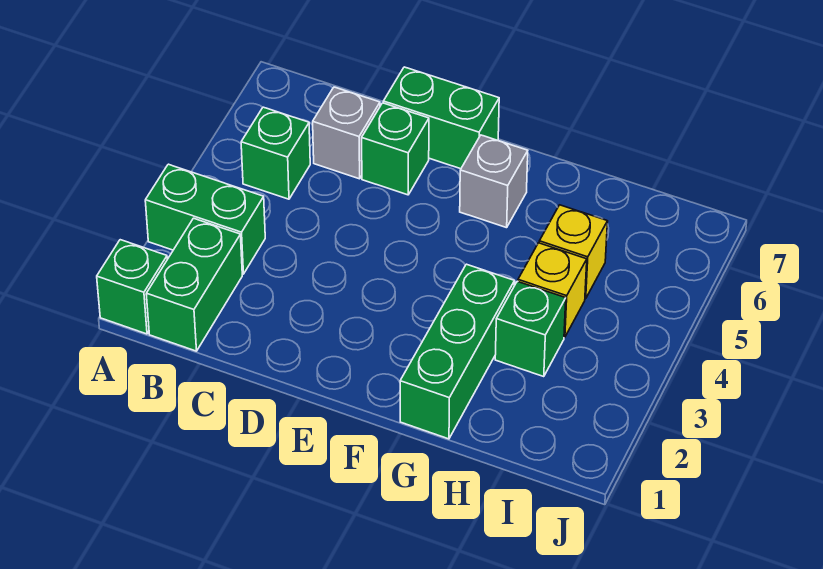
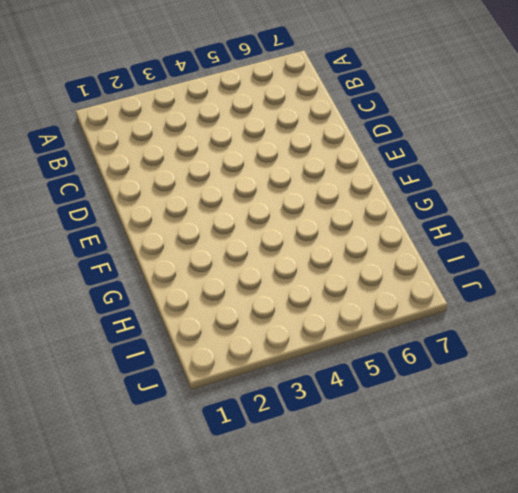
none -> green brick A1 level 1
none -> green brick A3:B3 level 1
none -> green brick B1:B2 level 1

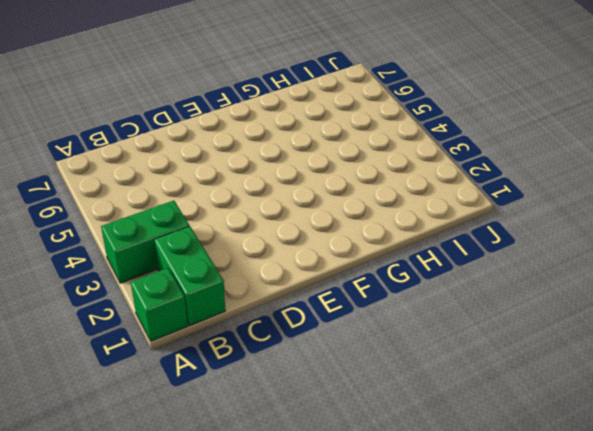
none -> green brick B5 level 1
none -> grey brick C6 level 1
none -> green brick D6 level 1

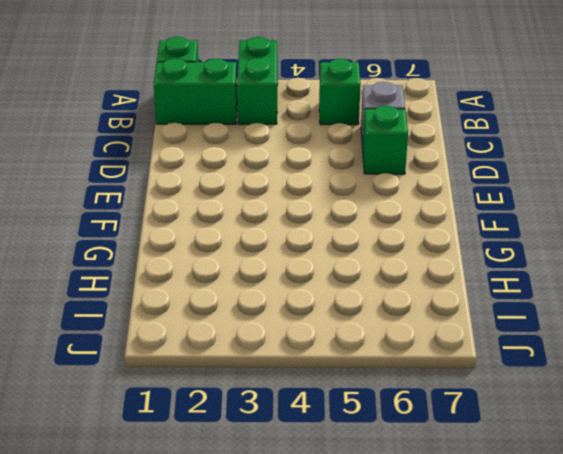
none -> green brick D7:E7 level 1
none -> grey brick F6 level 1
none -> green brick G1:G3 level 1

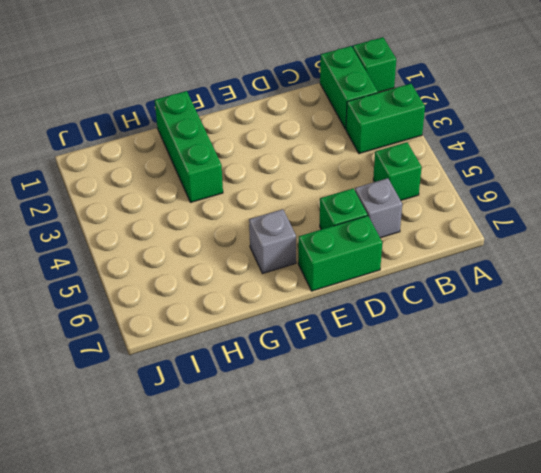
none -> green brick H3 level 1
none -> yellow brick H4 level 1
none -> yellow brick H5 level 1

